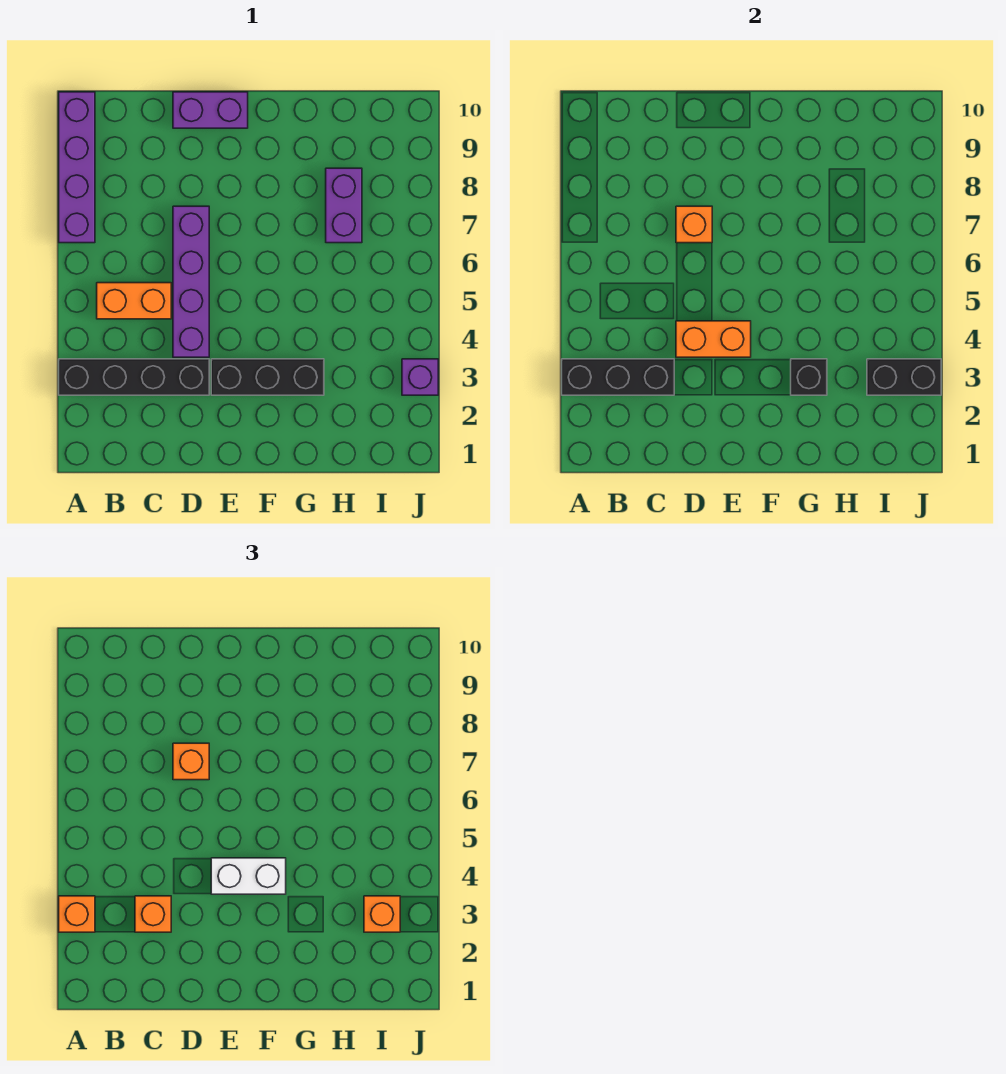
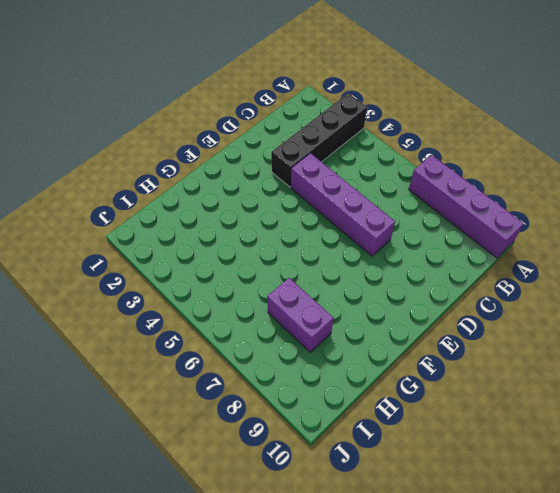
none -> orange brick B5:C5 level 1
none -> purple brick D10:E10 level 1
none -> black brick E3:G3 level 1

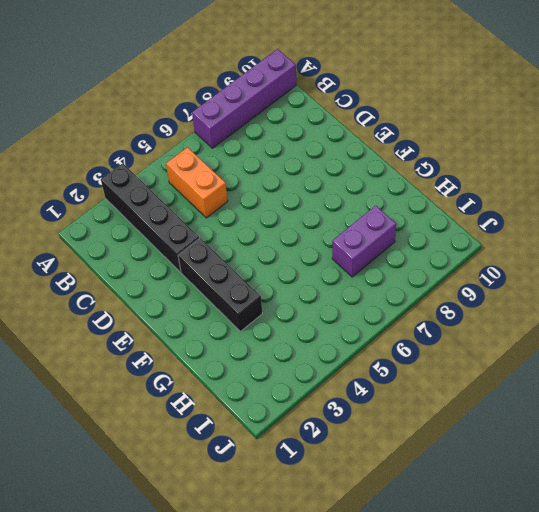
none -> purple brick D4:D7 level 1
none -> purple brick D10:E10 level 1
none -> purple brick J3 level 1

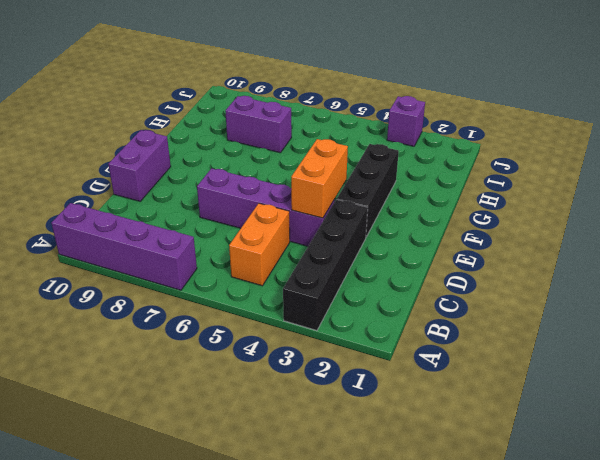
none -> black brick A3:C3 level 2
none -> orange brick D7 level 2
none -> black brick G3 level 2

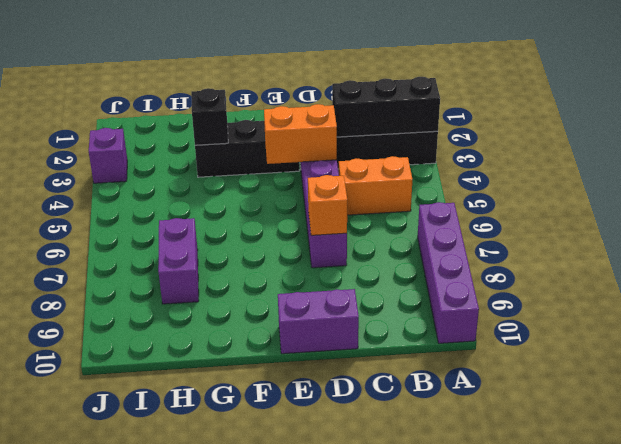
none -> black brick I3:J3 level 2
none -> orange brick A3 level 3
none -> orange brick C3 level 3

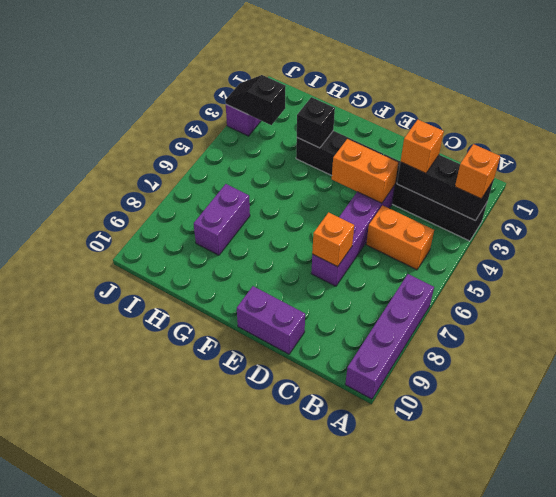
black slope I3:J3 level 2 top I -> black brick I3:J3 level 2
none -> orange brick D7 level 3
none -> white brick E4:F4 level 3
none -> orange brick I3 level 3

